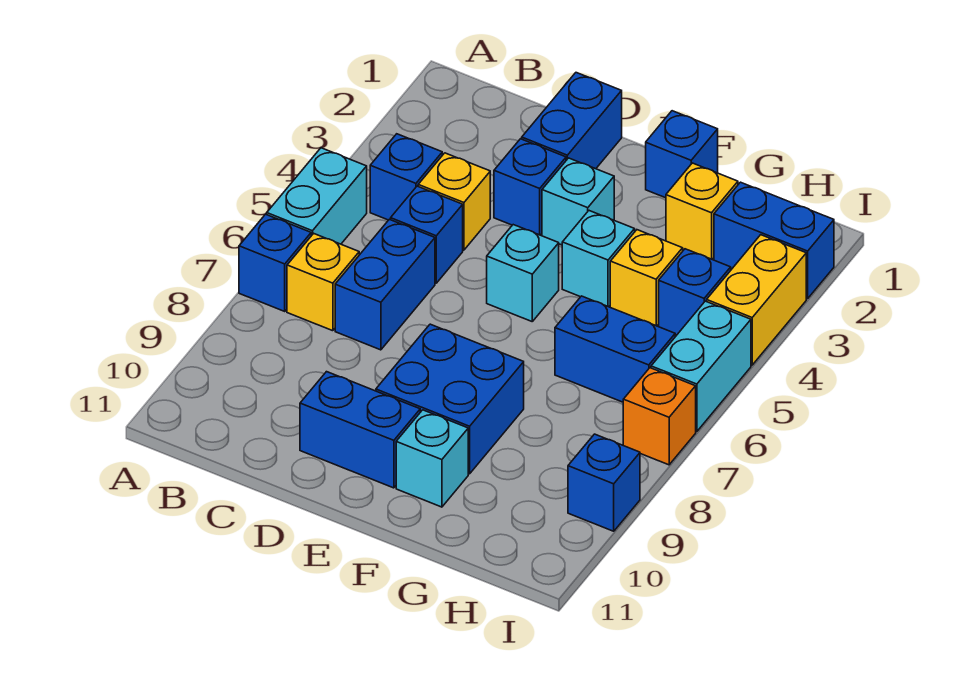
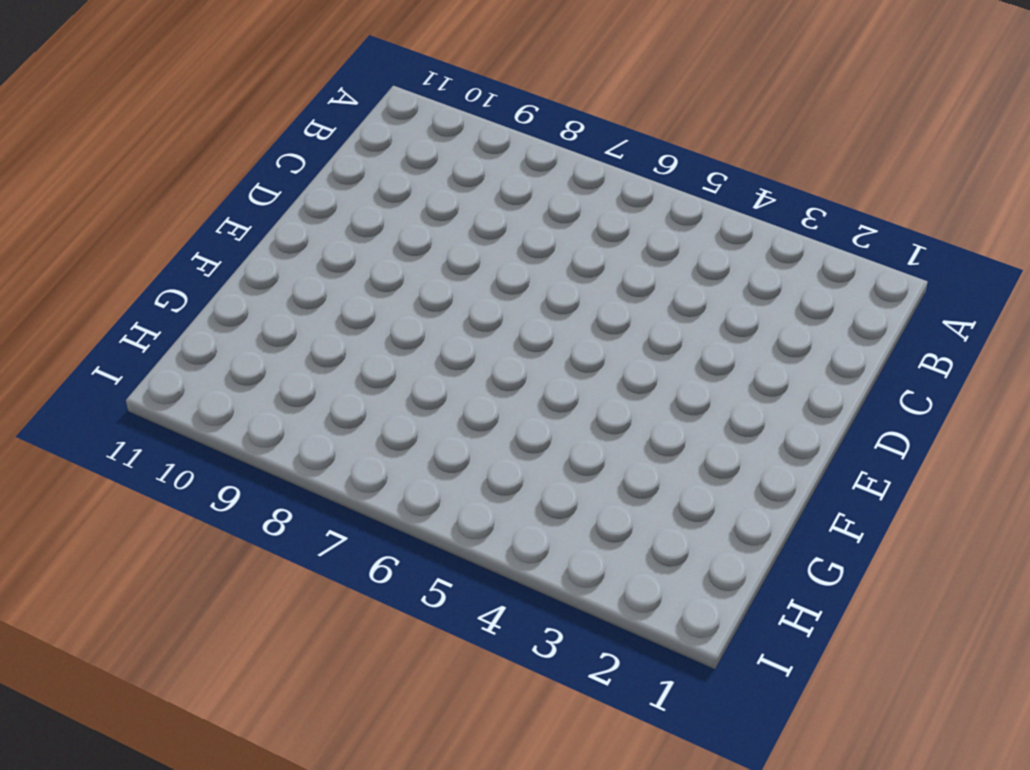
none -> cyan brick A5:A6 level 1
none -> blue brick A7 level 1
none -> blue brick B4 level 1

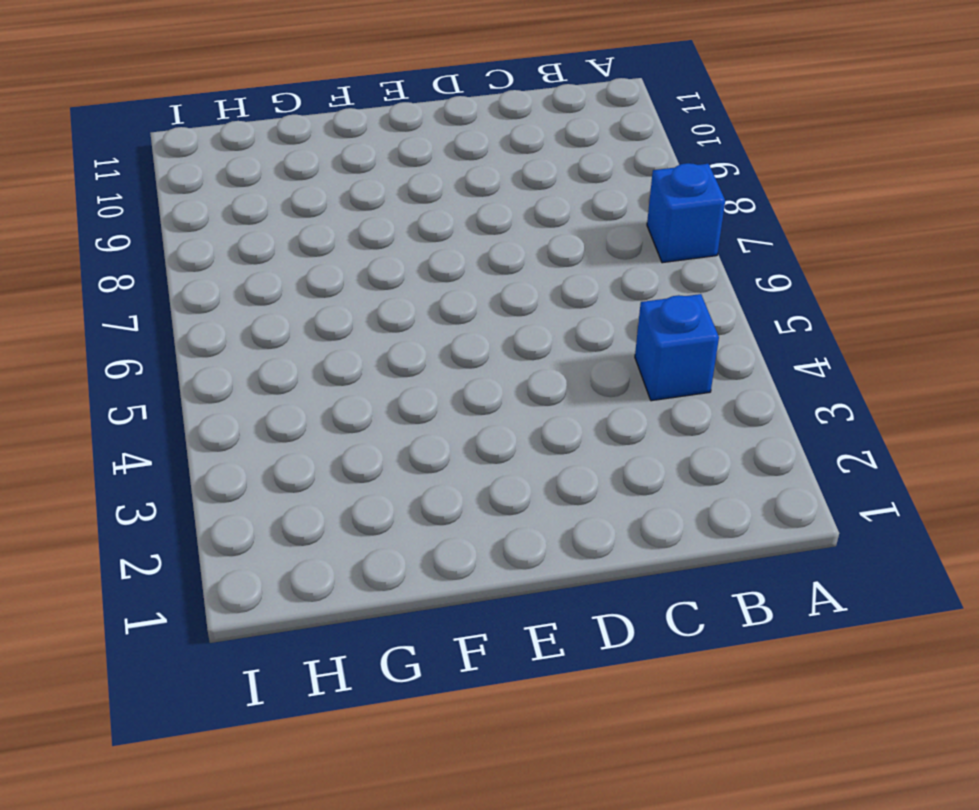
none -> cyan brick A5:A6 level 1
none -> yellow brick B7 level 1
none -> yellow brick C4 level 1

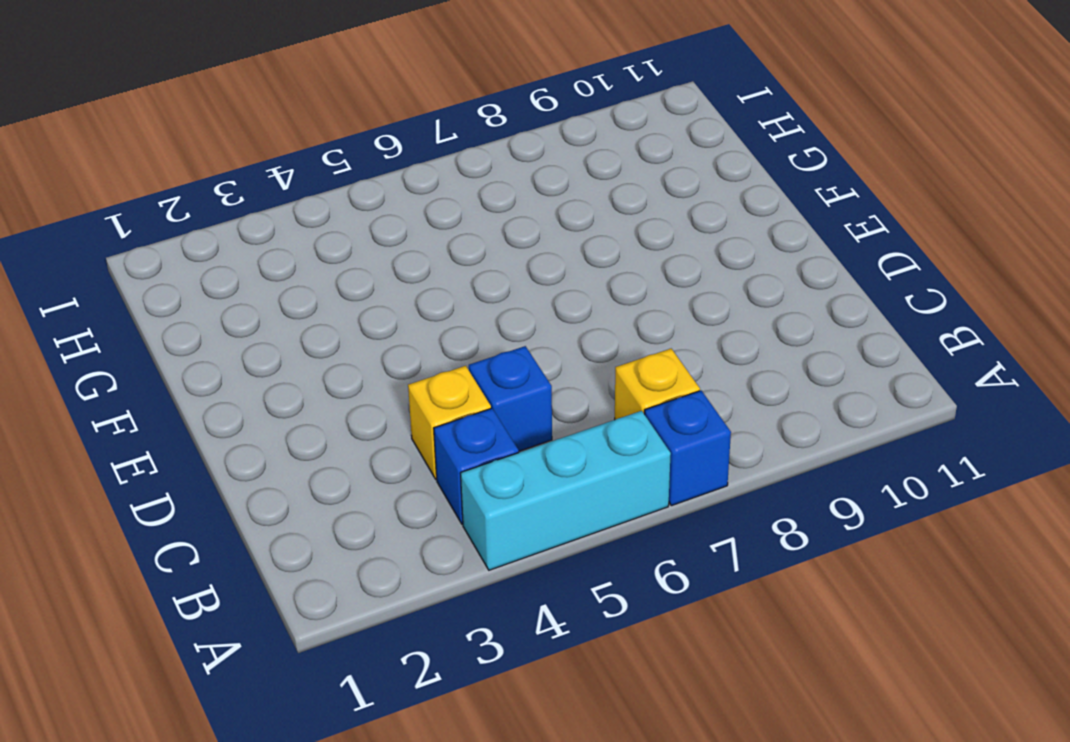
cyan brick A4:A6 level 1 -> cyan brick A5:A6 level 1
none -> blue brick C6:C7 level 1
none -> blue brick D1:D2 level 1
none -> blue brick D3 level 1

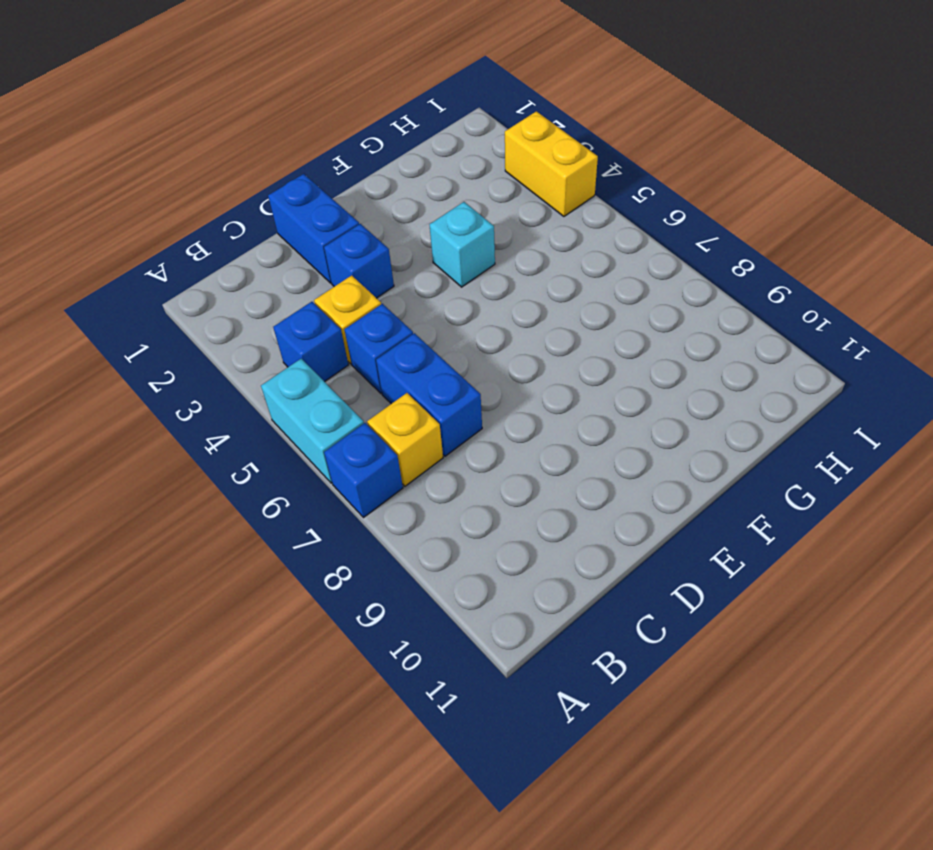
none -> blue brick D10:E10 level 1
none -> cyan brick E3 level 1
none -> cyan brick E5 level 1

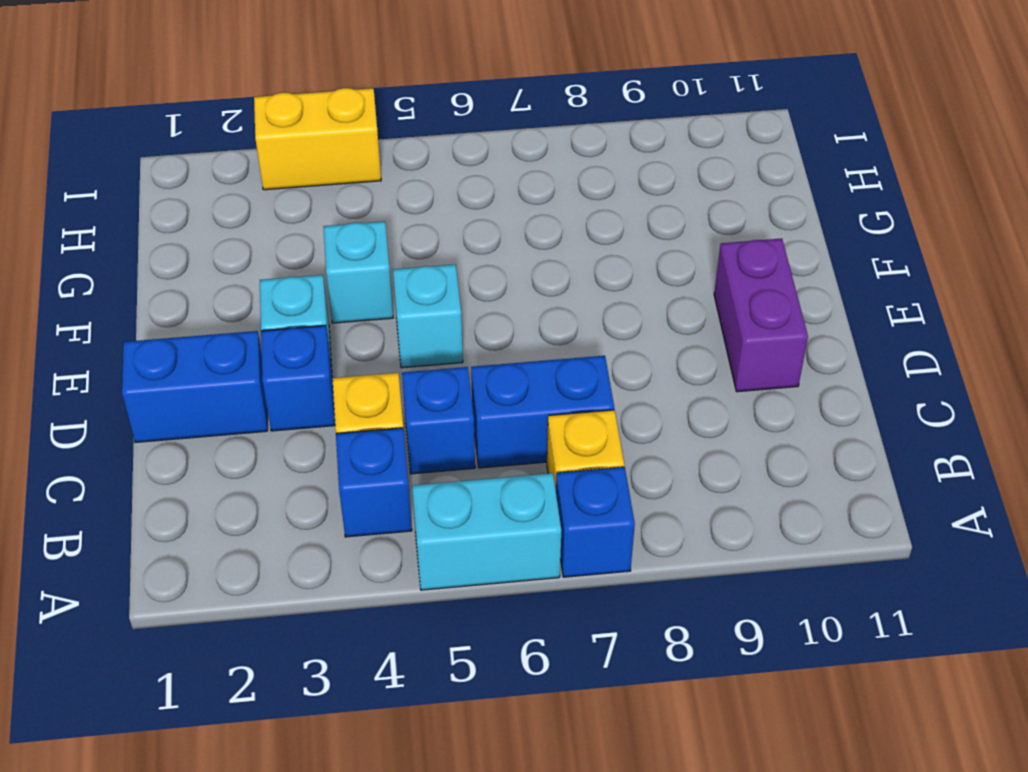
purple brick D10:E10 level 1 -> blue brick D10:E10 level 1
none -> blue brick E8:F9 level 1
none -> blue brick F1 level 1
none -> cyan brick F10 level 1

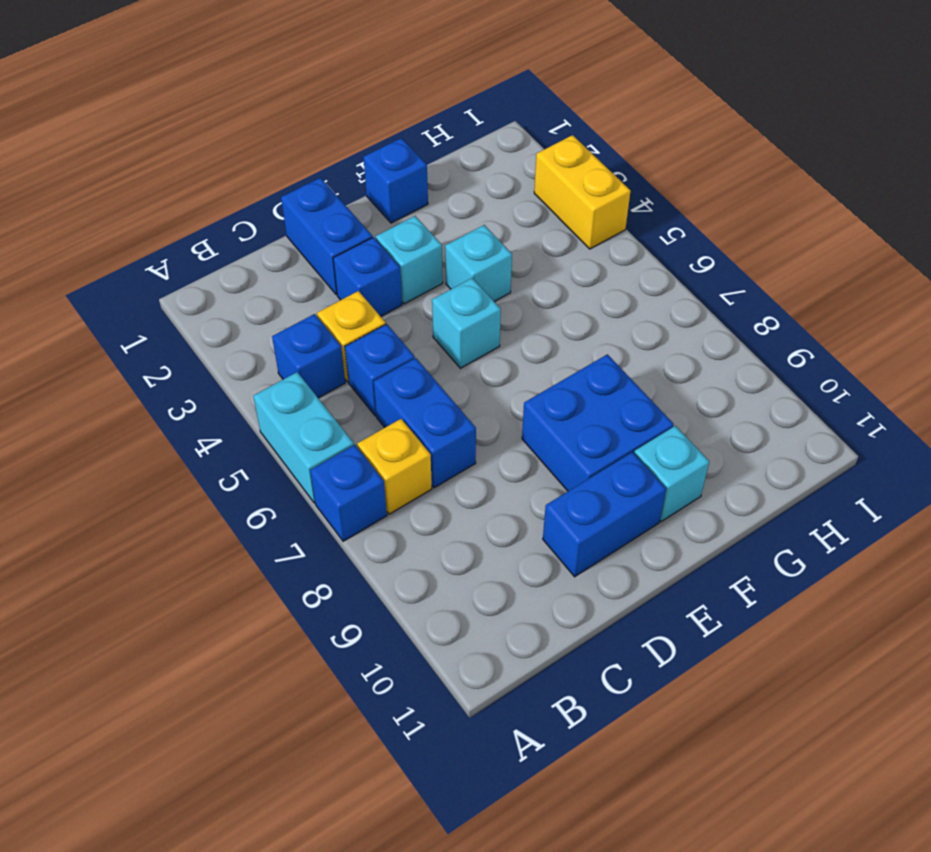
none -> yellow brick G2 level 1
none -> yellow brick G4 level 1
none -> blue brick G6:H6 level 1

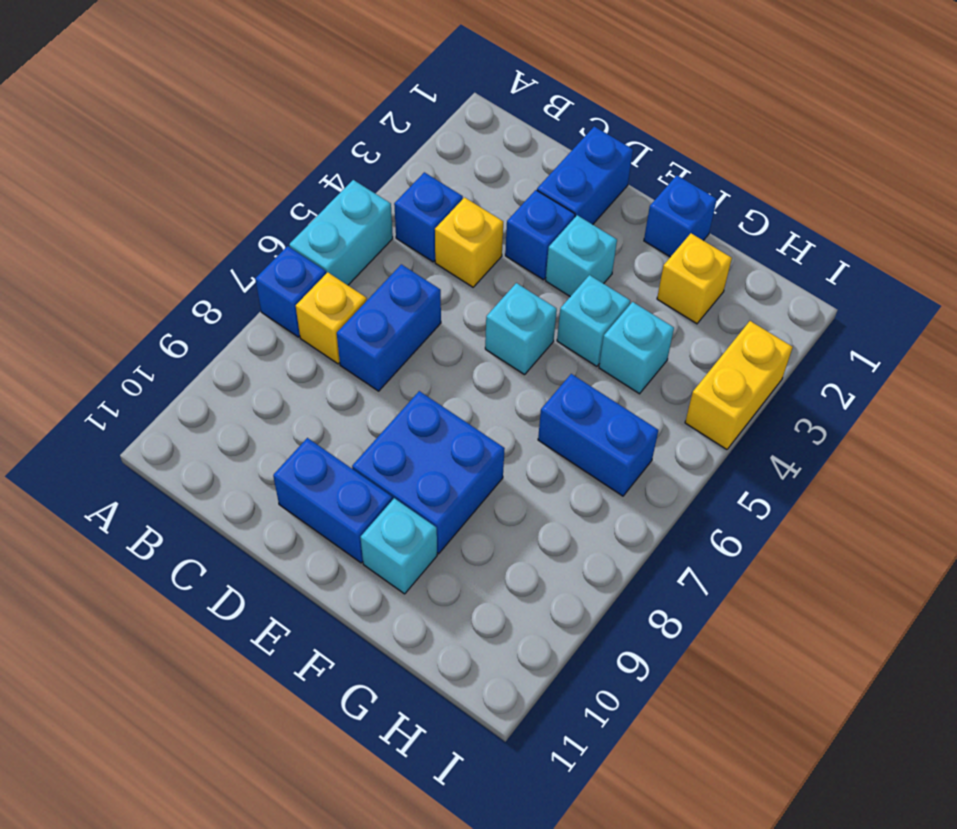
cyan brick G4 level 1 -> yellow brick G4 level 1
none -> blue brick C5 level 1
none -> blue brick H2:I2 level 1
none -> blue brick H4 level 1

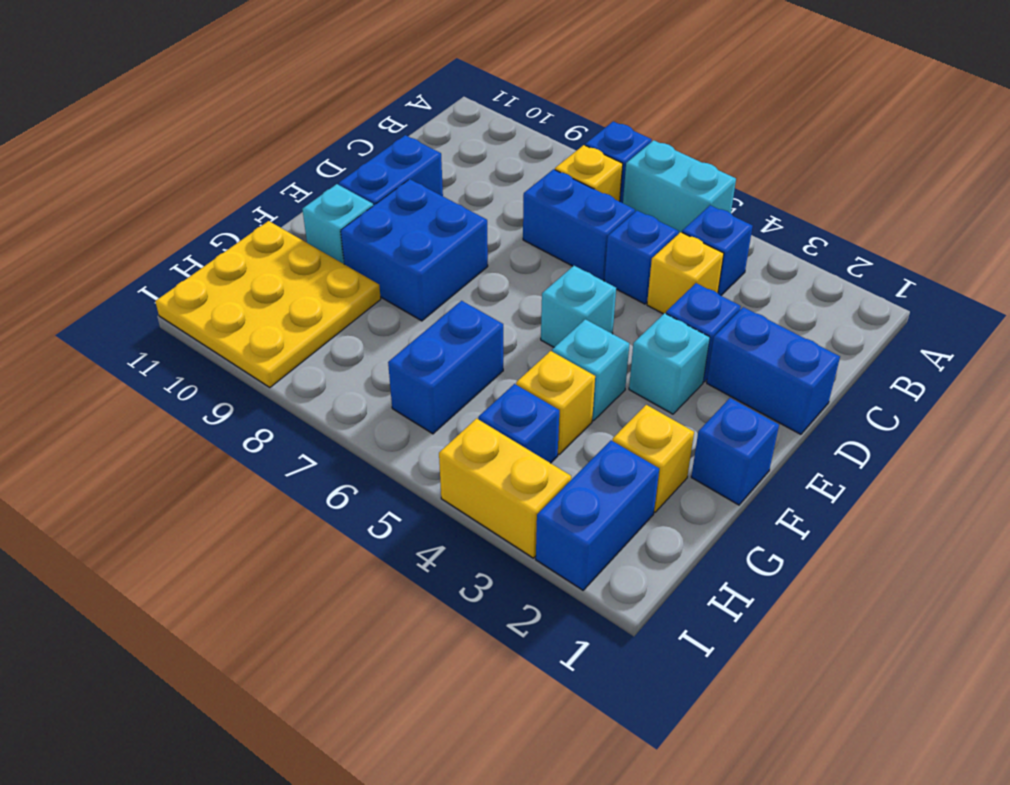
yellow plate G9:I11 level 1 -> blue brick I9 level 1
none -> cyan brick I5:I6 level 1
none -> orange brick I7 level 1

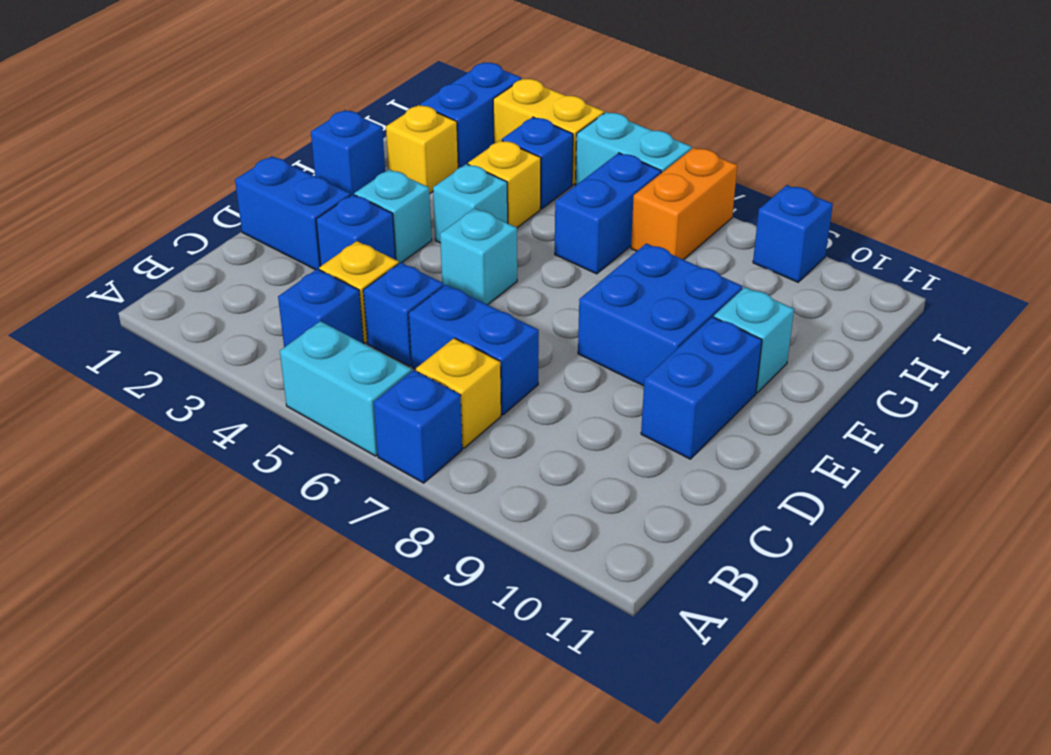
orange brick H7:I7 level 1 -> orange brick I7 level 1

